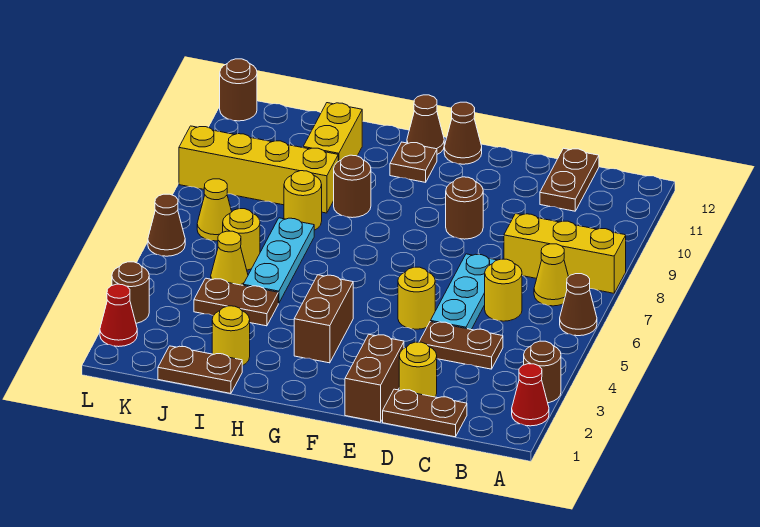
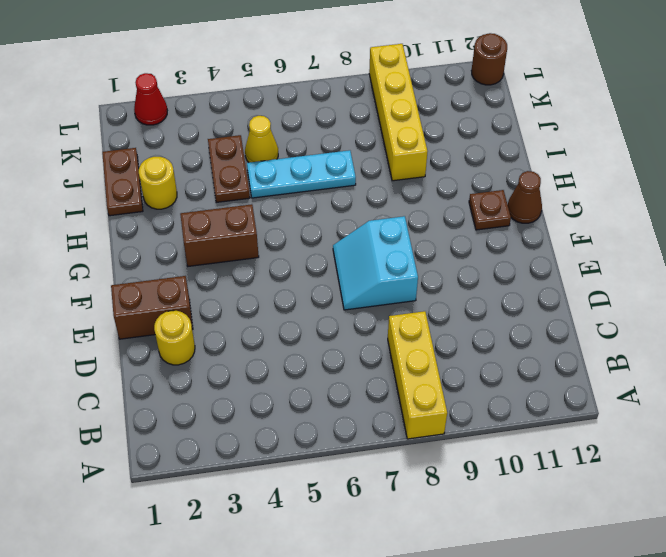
cyan slope E7:F8 level 1 top 8 -> none
none -> red cone A2 level 1
none -> brown round brick A3 level 1
none -> brown cone A6 level 1
none -> yellow cone B7 level 1

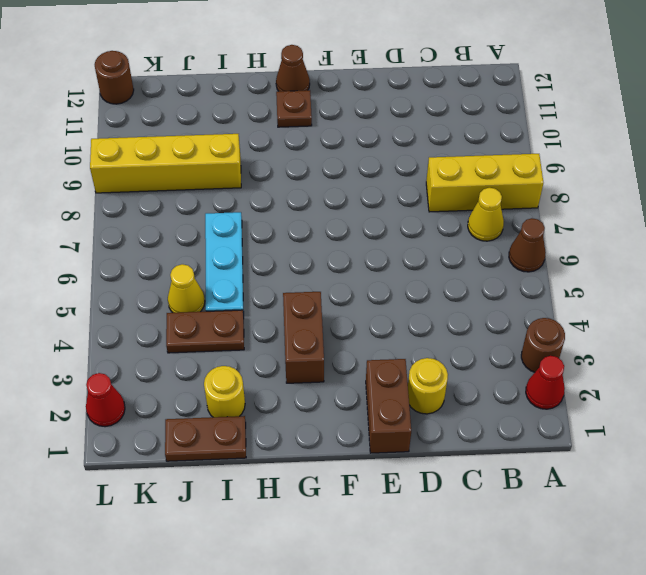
none -> brown plate C1:D1 level 1
none -> brown plate C4:D4 level 1
none -> yellow round brick C6 level 1
none -> brown plate C11:C12 level 1

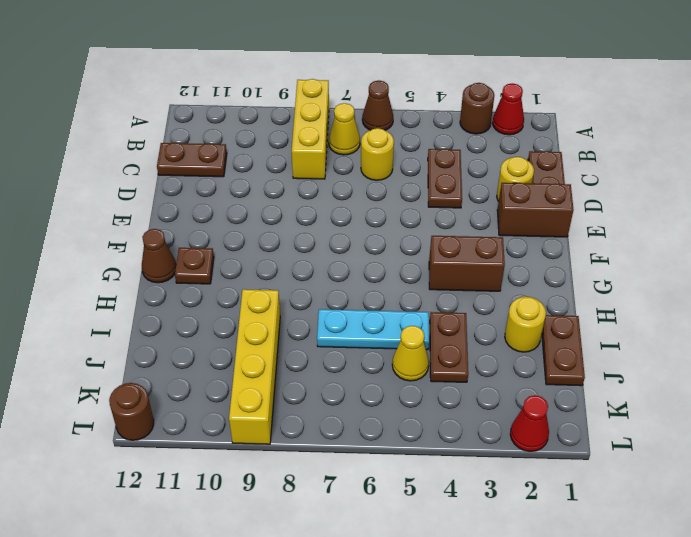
none -> cyan plate D5:D7 level 1
none -> yellow round brick E5 level 1
none -> brown round brick E9 level 1
none -> brown cone F12 level 1

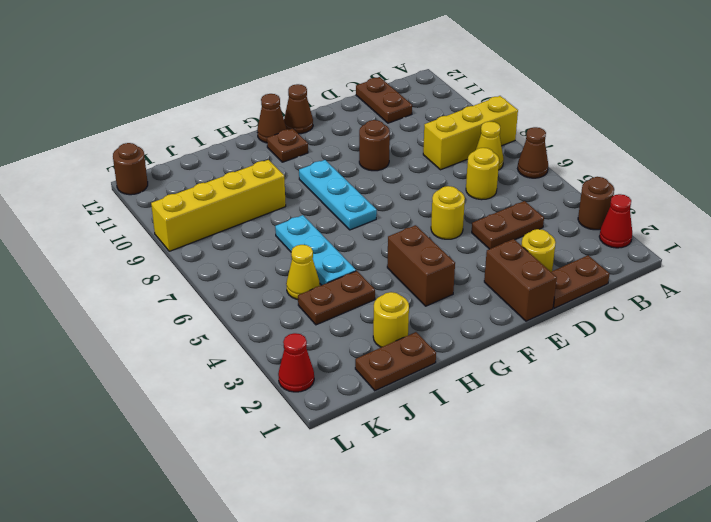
cyan plate G7:G9 level 1 -> cyan plate D5:D7 level 1
none -> brown round brick H9 level 1
none -> yellow round brick I8 level 1
none -> yellow brick I10:I11 level 1
none -> yellow round brick J6 level 1

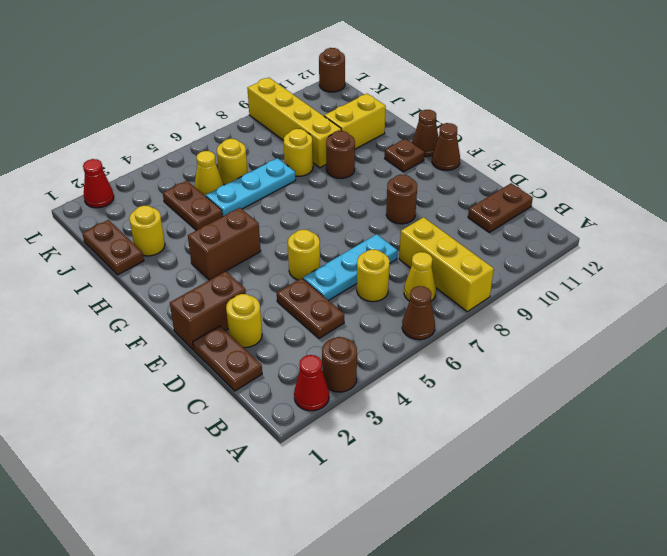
none -> yellow cone K7 level 1
none -> brown round brick L3 level 1
none -> brown cone L6 level 1

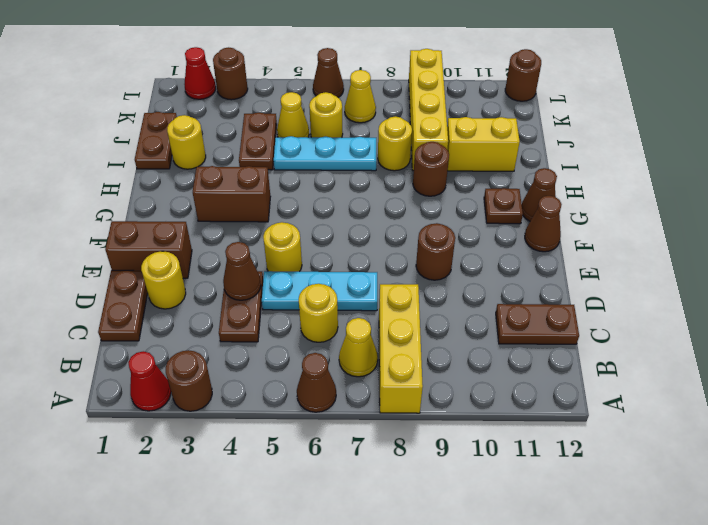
brown cone D4 level 2 -> none

